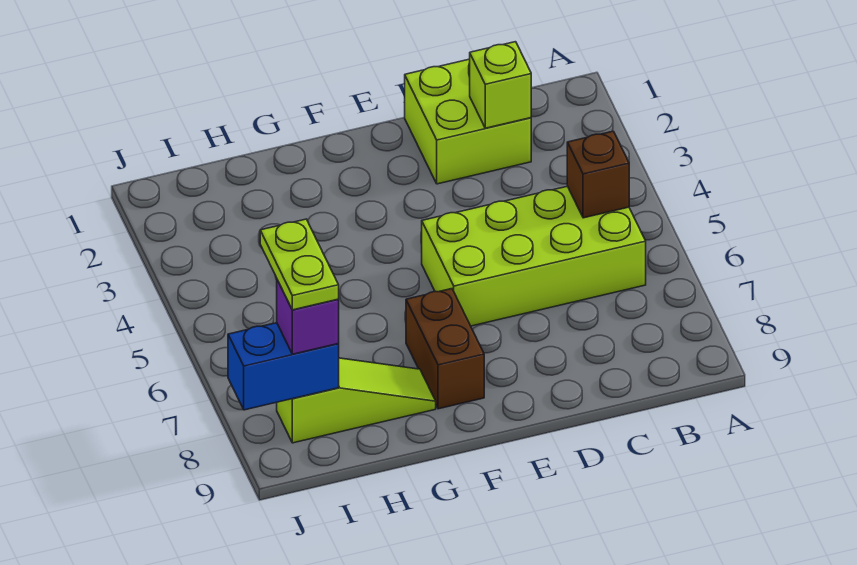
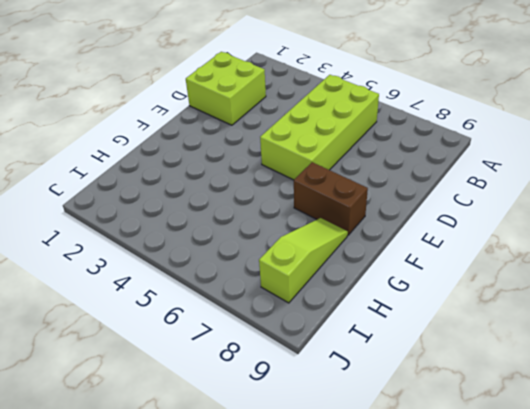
none -> brown brick B5 level 2
none -> lime brick C2 level 2

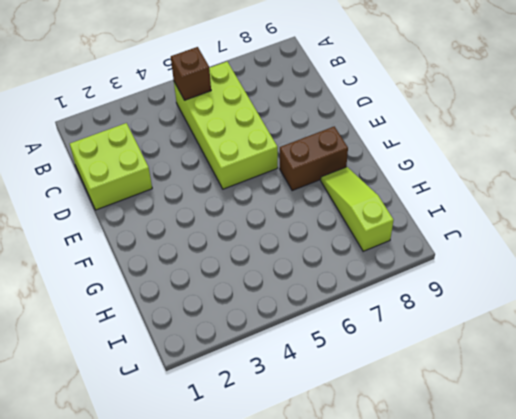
none -> lime brick C2 level 2
none -> blue brick I8:J8 level 2

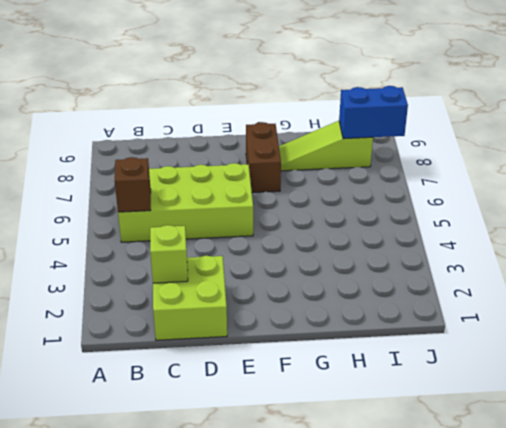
none -> purple brick I8 level 3
none -> lime plate I7:I8 level 4

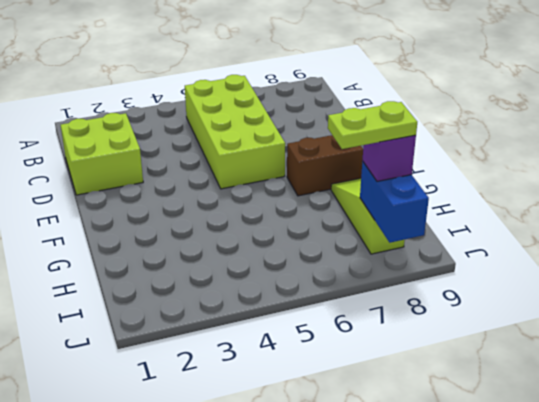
none -> brown brick B5 level 2
none -> lime brick C2 level 2

